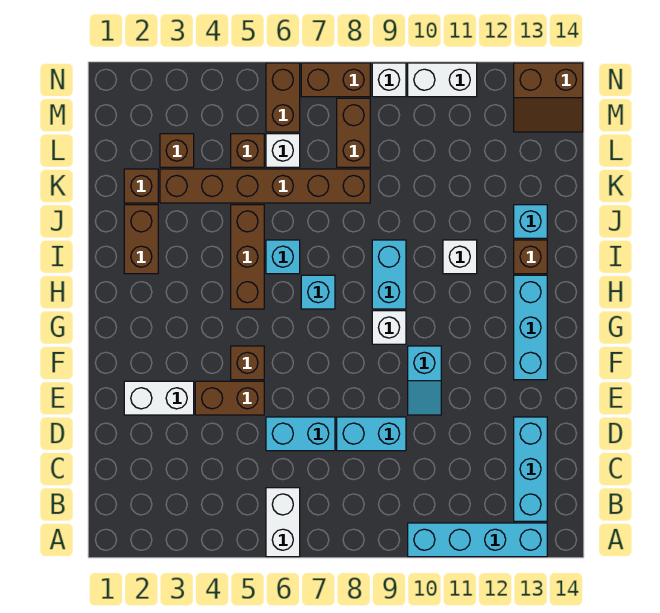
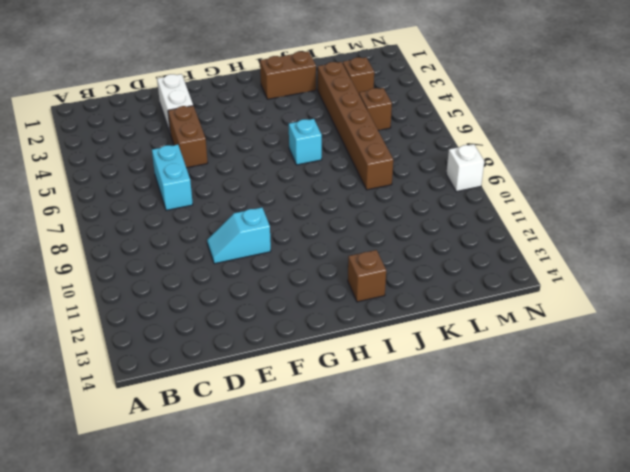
none -> white brick A6:B6 level 1
none -> cyan brick A10:A13 level 1
none -> cyan brick B13:D13 level 1
none -> cyan brick D8:D9 level 1

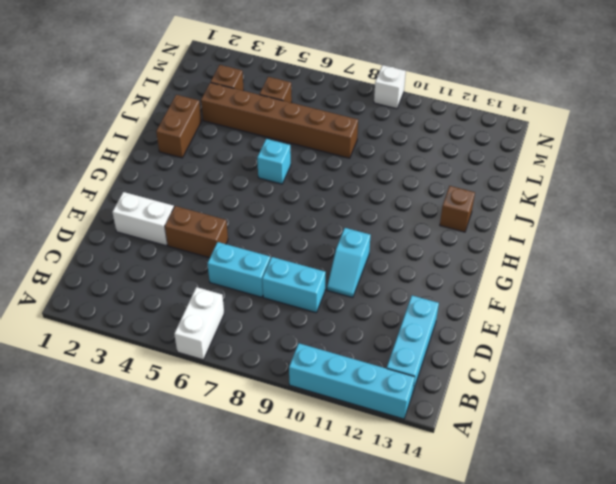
none -> brown brick F5 level 1
none -> cyan brick F13:H13 level 1
none -> white brick G9 level 1
none -> brown brick H5:J5 level 1

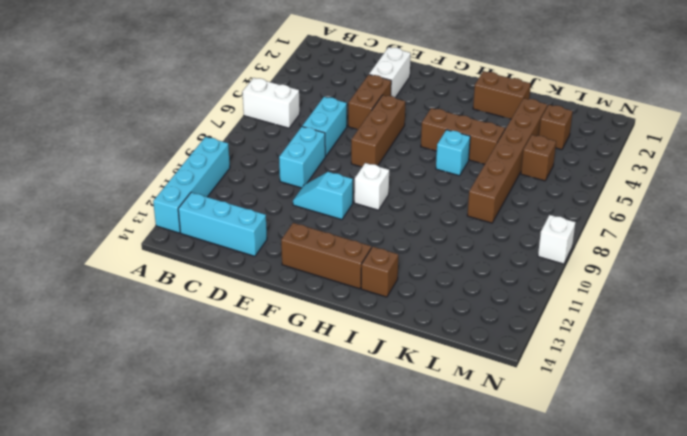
brown brick F5:F7 level 1 -> brown brick F5 level 1
brown brick F13:H13 level 1 -> cyan brick F13:H13 level 1
none -> cyan brick H7 level 1
none -> cyan brick H9:I9 level 1
none -> white brick I11 level 1
none -> cyan brick J13 level 1

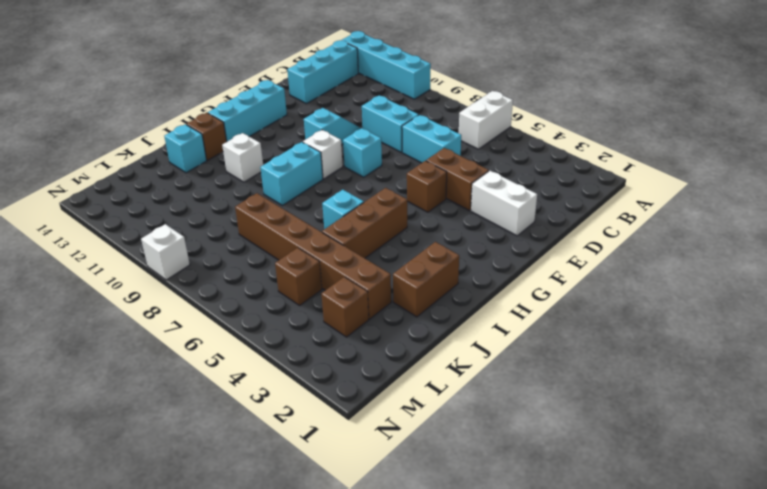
cyan brick F8 level 1 -> cyan brick H7 level 1
none -> brown brick K2 level 1
none -> white brick L6 level 1
none -> brown brick L8:M8 level 1
none -> brown brick M6:N6 level 1

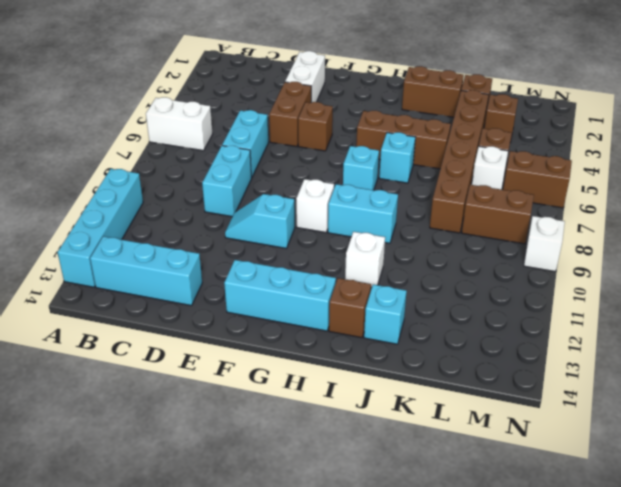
none -> brown slope M13:N14 level 1 top N
none -> brown brick N7:N8 level 1
none -> white brick N10:N11 level 1

